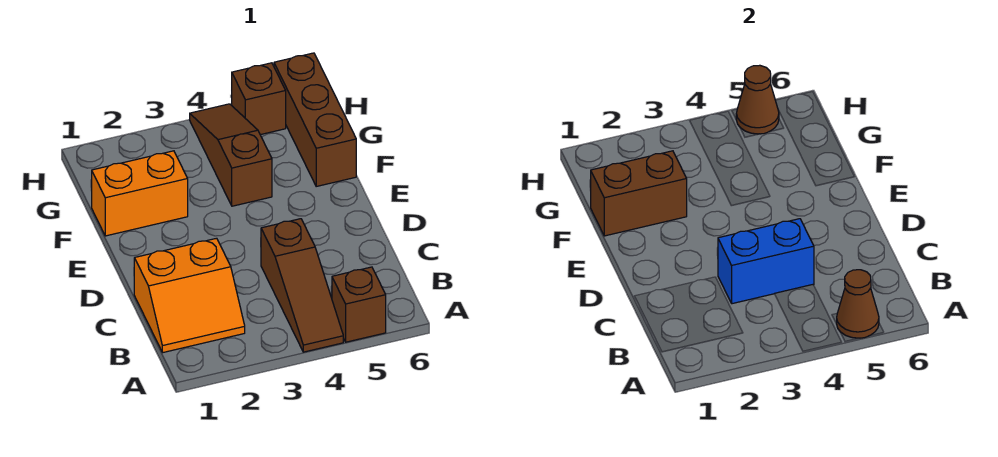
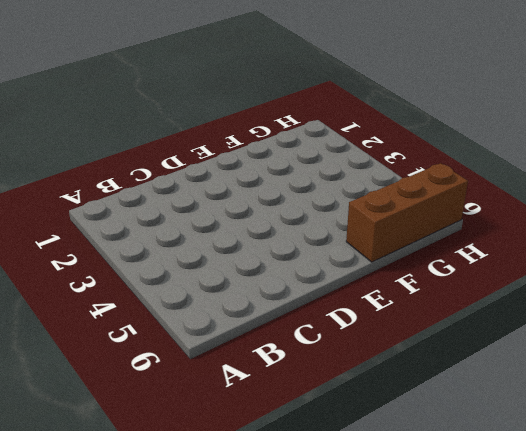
none -> brown slope A4:C4 level 1 top C
none -> brown brick A5 level 1

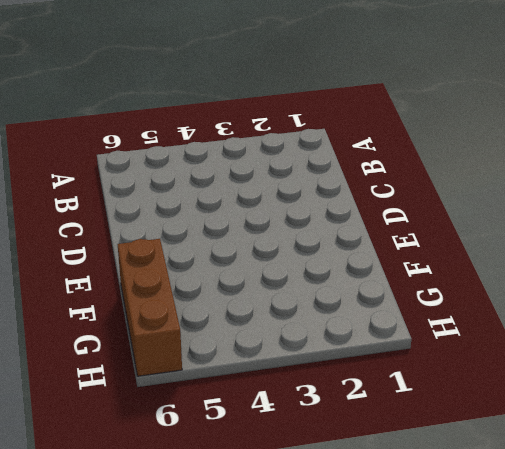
none -> brown slope A4:C4 level 1 top C
none -> brown brick A5 level 1

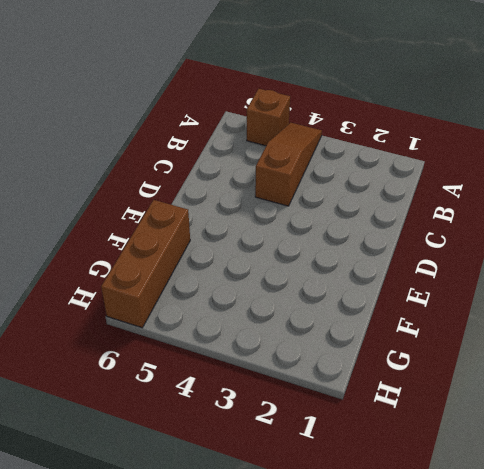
none -> orange slope B1:C2 level 1 top C
none -> orange brick F1:F2 level 1

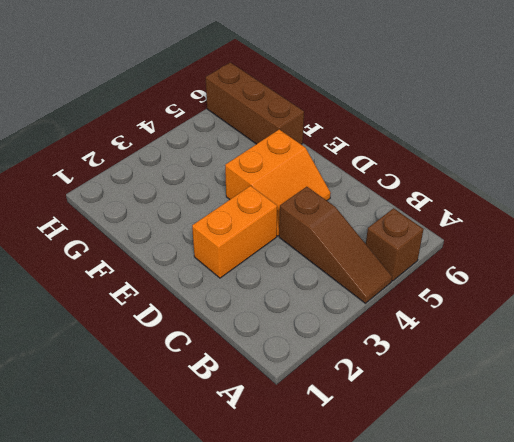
orange brick D2:D3 level 1 -> orange brick F1:F2 level 1
orange slope D4:E5 level 1 top E -> orange slope B1:C2 level 1 top C
none -> brown slope F4:H4 level 1 top F
none -> brown brick H5 level 1

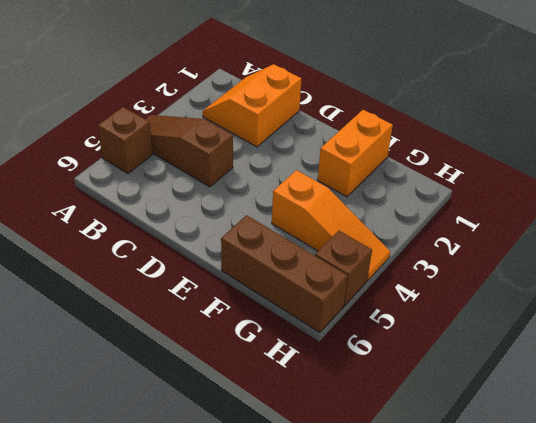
orange slope F4:H4 level 1 top F -> brown slope F4:H4 level 1 top F
none -> brown cone A5 level 2
none -> blue brick C3:C4 level 2

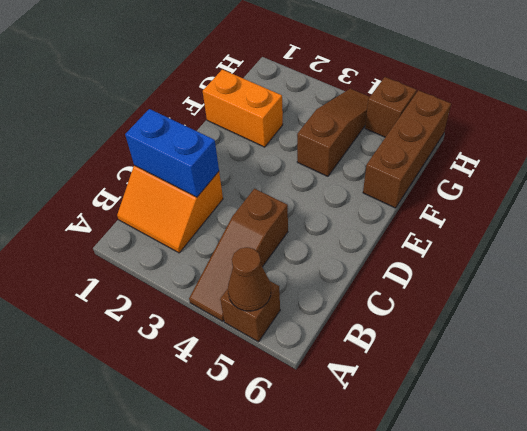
blue brick C1:C2 level 2 -> blue brick C3:C4 level 2
none -> brown brick F1:F2 level 2
none -> brown cone H5 level 2

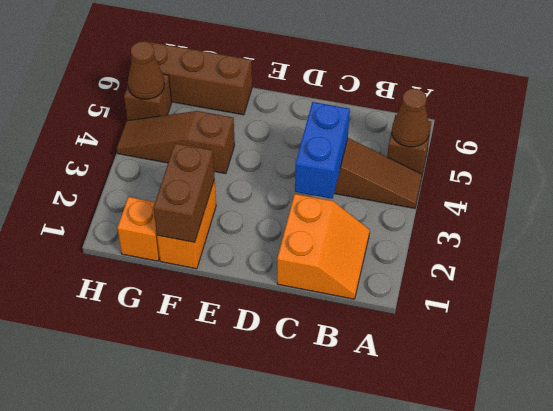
orange brick G1 level 1 -> none

